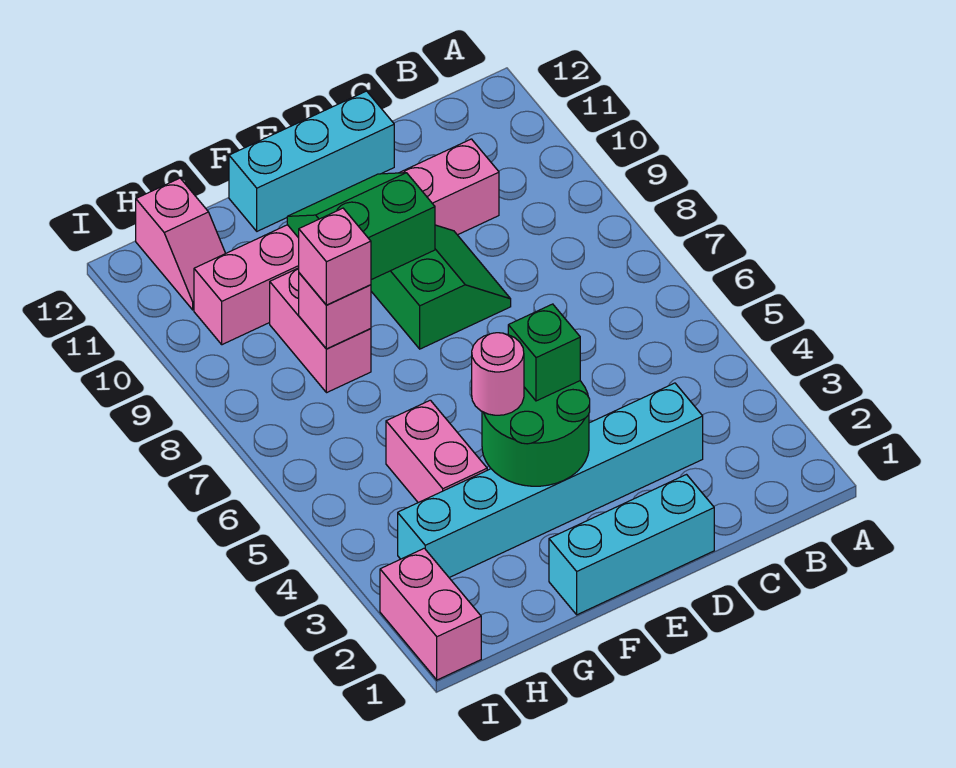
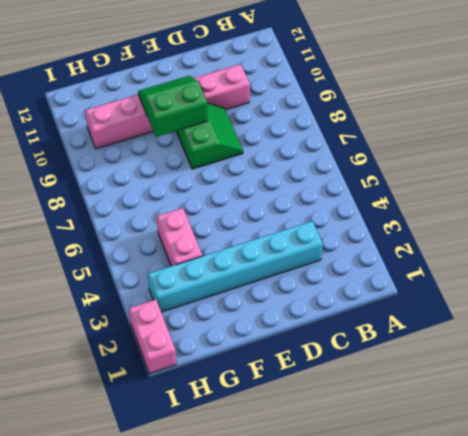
none -> cyan brick D1:F1 level 1
none -> cyan brick D12:F12 level 1
none -> pink brick G8:G9 level 1

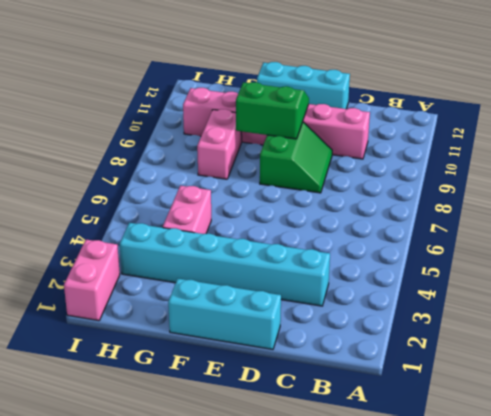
none -> pink slope H11:H12 level 1 top 12
none -> green round brick E3:F4 level 2
none -> pink brick G8 level 2

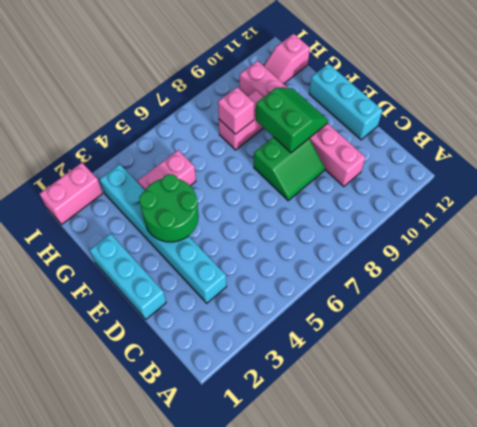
none -> green brick E4 level 3
none -> pink round brick F4 level 3
none -> pink brick G8 level 3

